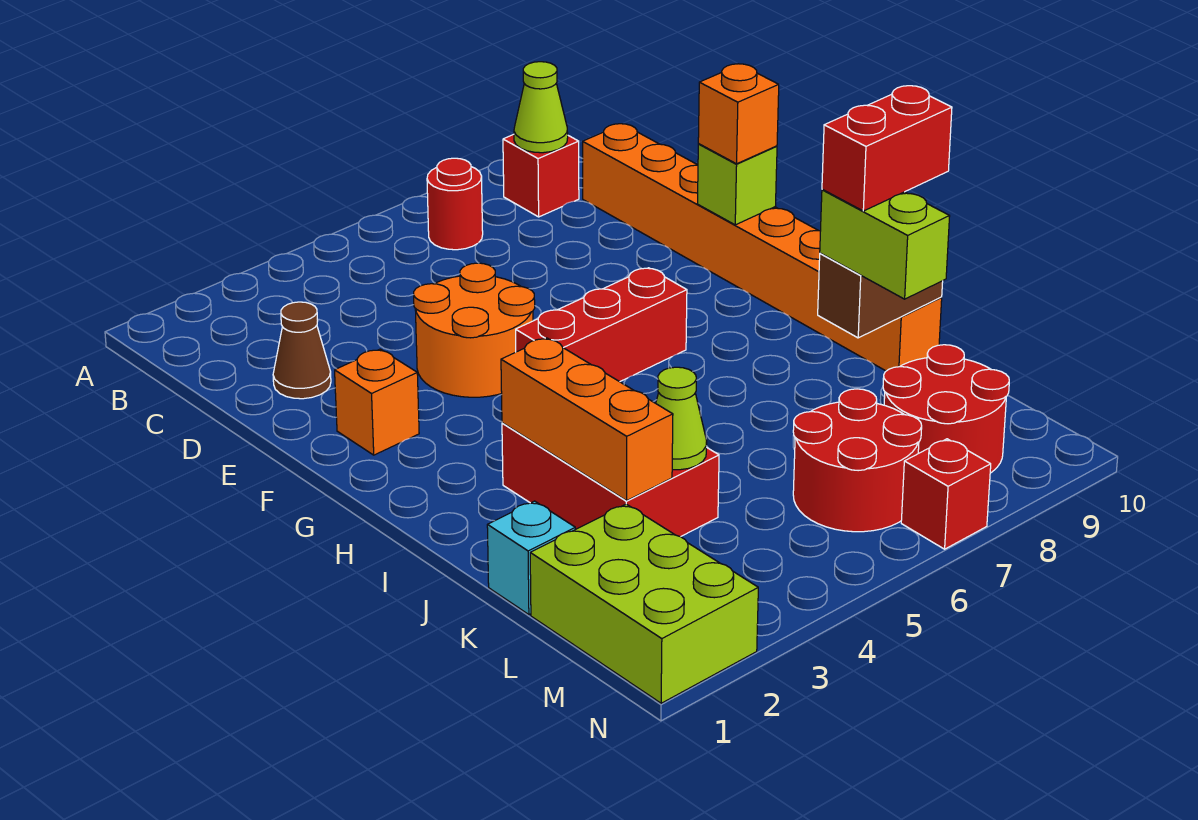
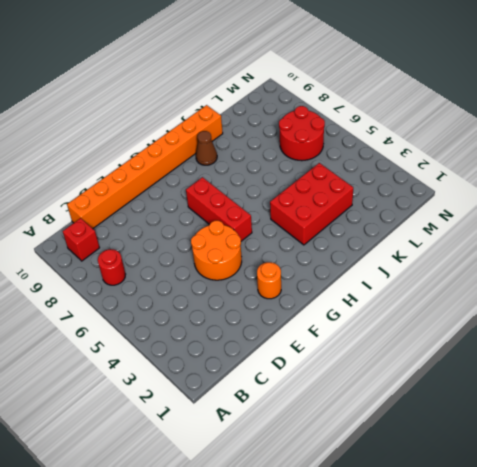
orange round brick F2 level 1 -> orange brick F2 level 1
brown cone I9 level 1 -> brown cone D2 level 1
none -> cyan brick K1 level 1
none -> lime brick L1:N2 level 1
none -> red round brick L8:M9 level 1

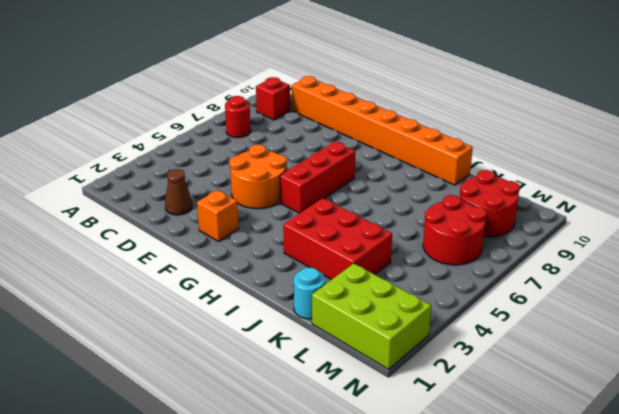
cyan round brick K1 level 1 -> cyan brick K1 level 1
none -> red brick N7 level 1
none -> lime cone B9 level 2
none -> lime brick F10 level 2

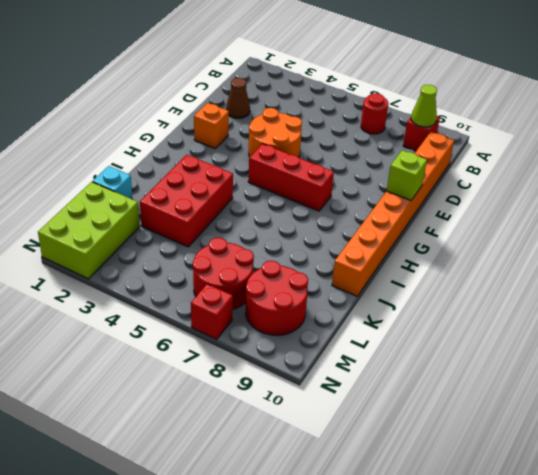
none -> orange brick I3:K3 level 2
none -> brown brick J9:J10 level 2
none -> lime cone K4 level 2

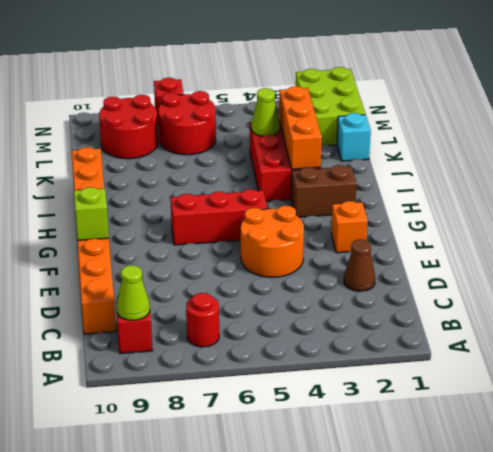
brown brick H2:H3 level 1 -> brown brick J9:J10 level 2
none -> orange brick F10 level 3
none -> lime brick J9:K9 level 3
none -> red brick J9:J10 level 4

